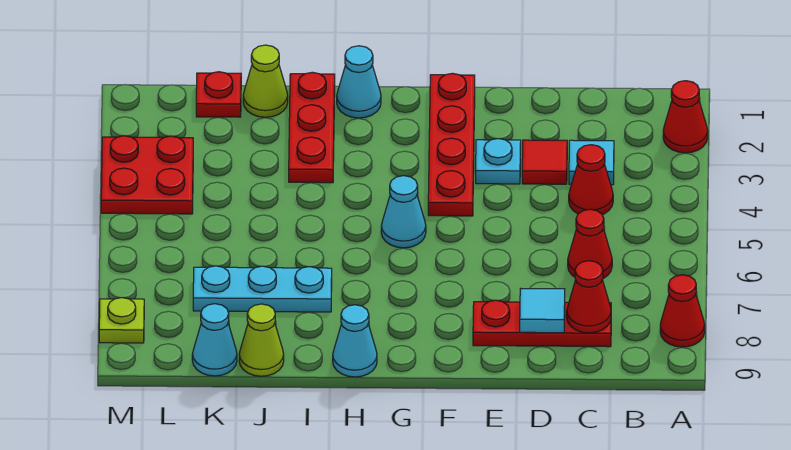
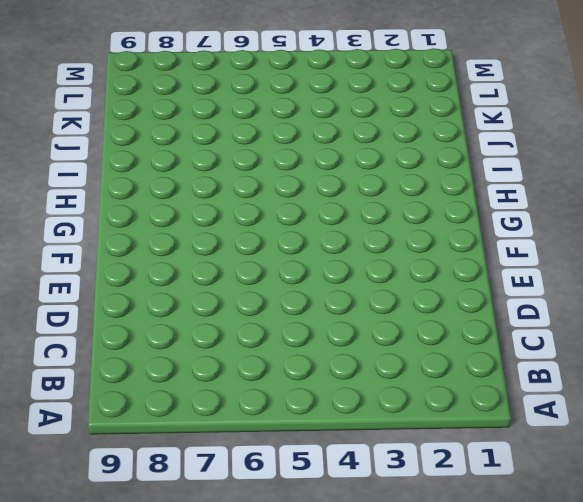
none -> red cone A2 level 1
none -> red cone A8 level 1
none -> cyan tile C3 level 1

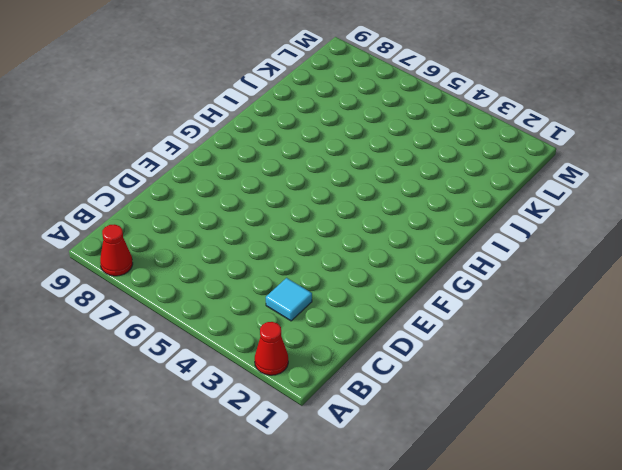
none -> red cone C4 level 1
none -> red cone C6 level 1
none -> red plate C8:E8 level 1

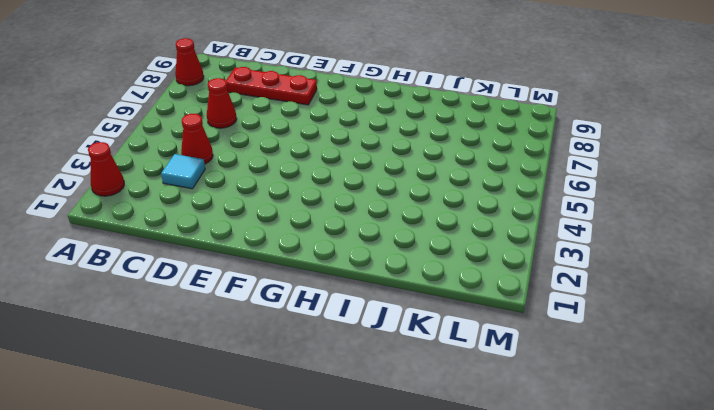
none -> red tile D3 level 1
none -> cyan plate E3 level 1
none -> red plate F1:F4 level 1

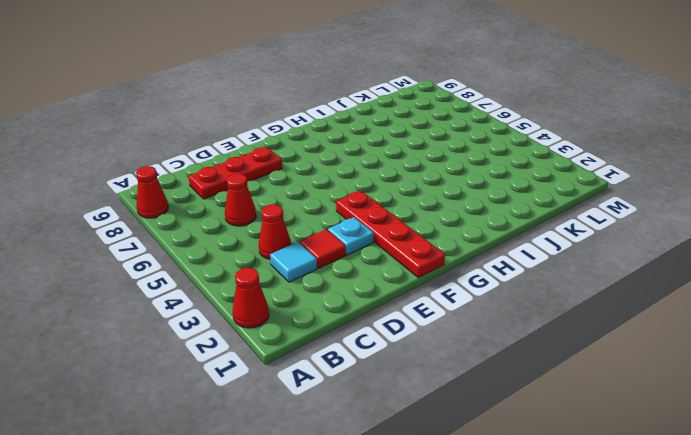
none -> cyan cone G5 level 1
none -> cyan cone H1 level 1
none -> cyan cone H9 level 1

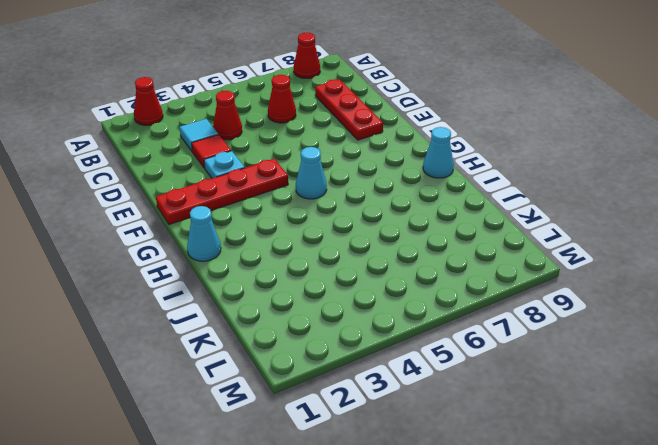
none -> red plate I1:I3 level 1
none -> cyan plate I7:K7 level 1
none -> lime cone J1 level 1

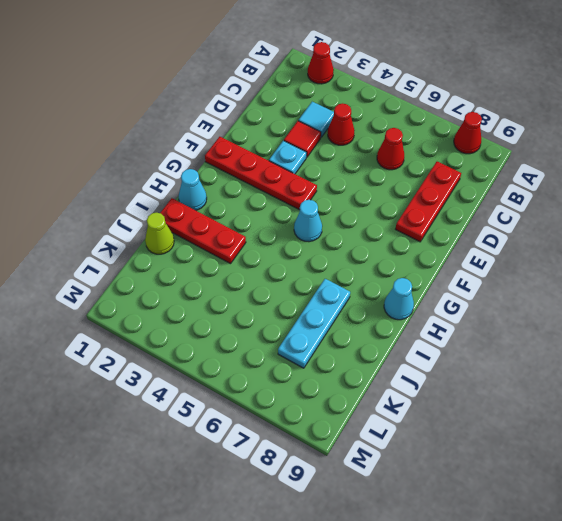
none -> lime cone J9 level 1
none -> red plate K1 level 1
none -> cyan cone K9 level 1

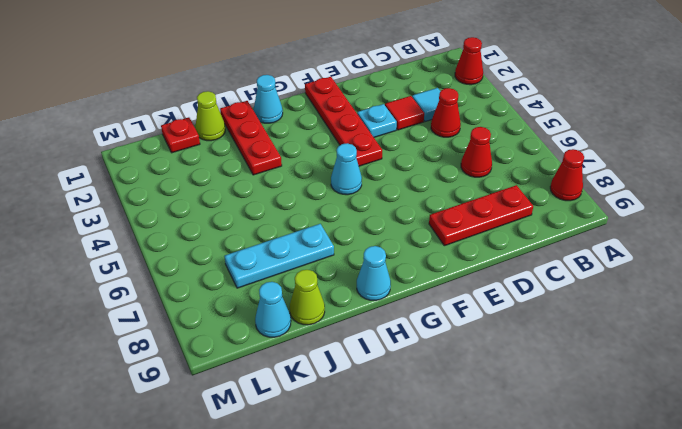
none -> red plate L3:M4 level 1
none -> lime plate M8 level 1
none -> red cone C8 level 2

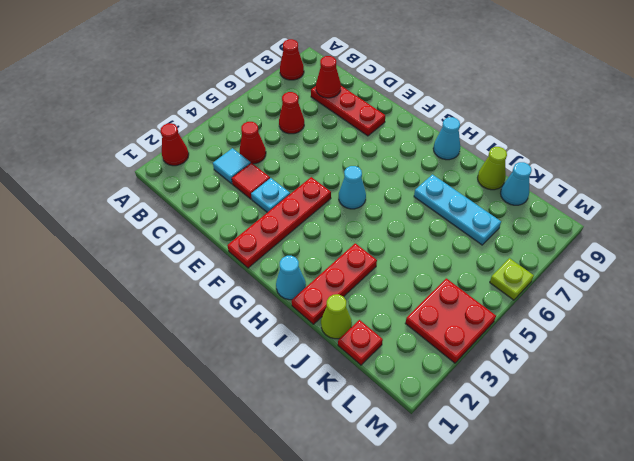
lime plate M6 level 1 -> lime plate M8 level 1
none -> cyan tile D8 level 2

